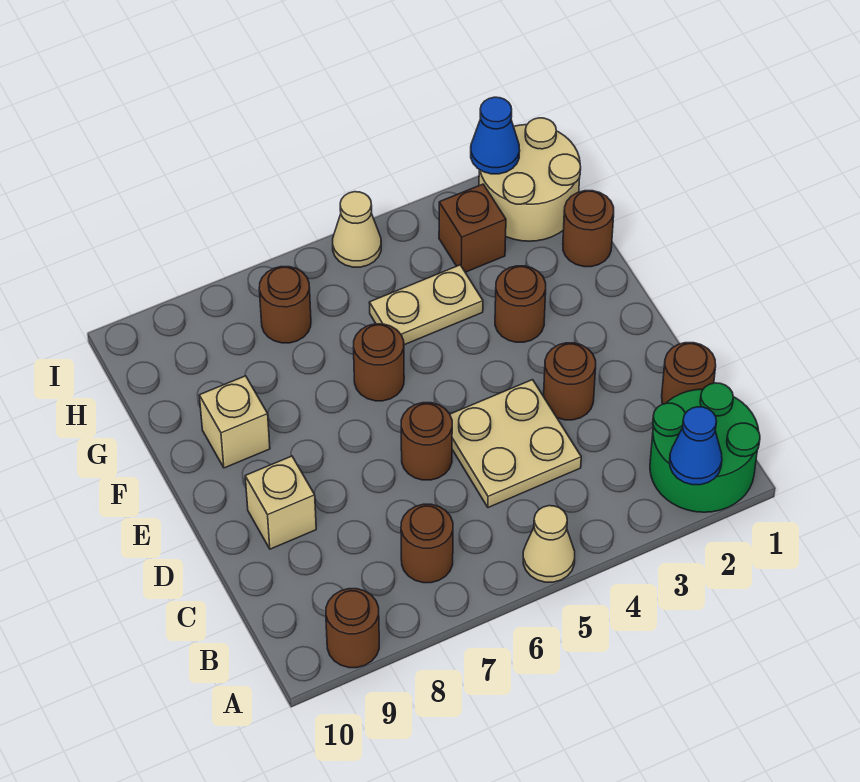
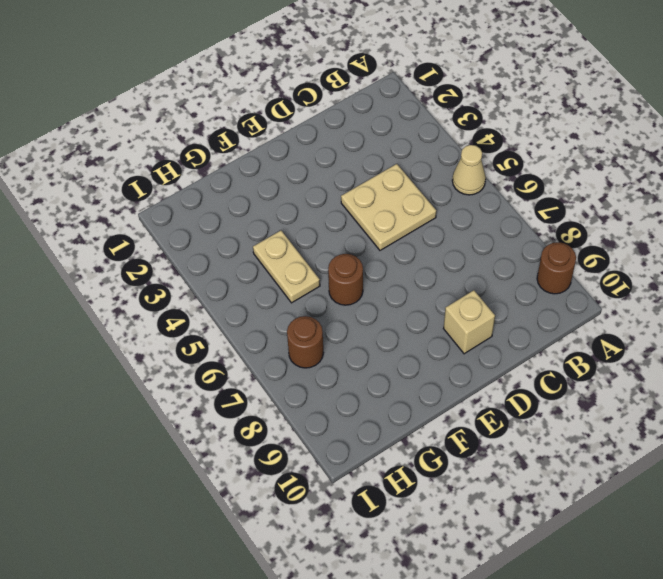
none -> green round brick A1:B2 level 1
none -> brown round brick B7 level 1
none -> brown round brick C1 level 1

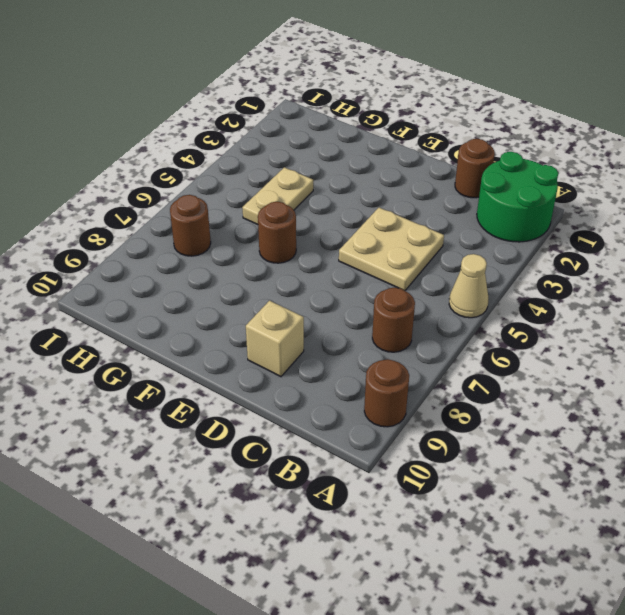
none -> brown round brick D3 level 1
none -> brown round brick D6 level 1
none -> brown round brick F3 level 1

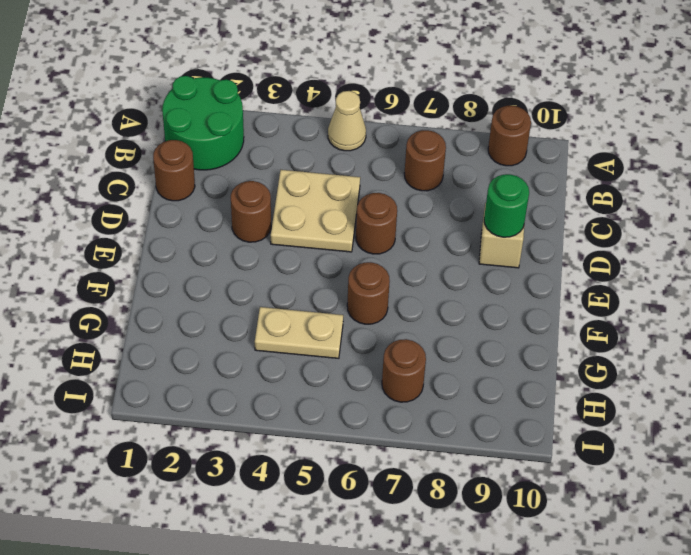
green round brick D9 level 2 -> none
none -> brown round brick F3 level 1
none -> tan brick F9 level 1
none -> brown round brick G1 level 1

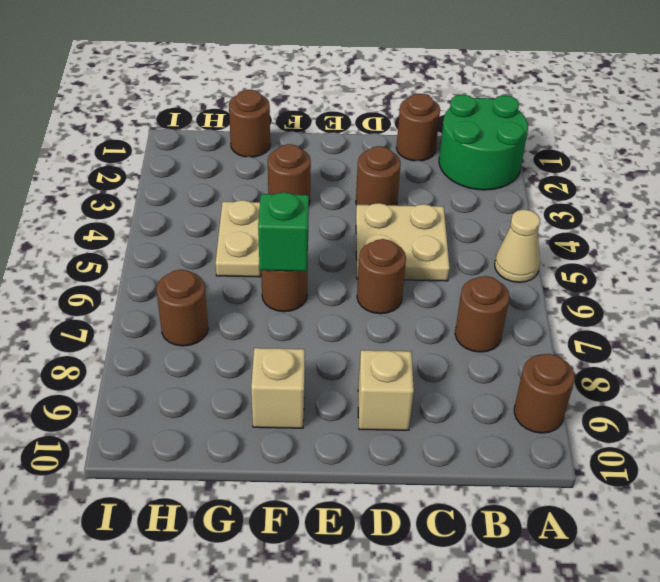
green brick F6 level 2 -> none
none -> tan round brick H1:I2 level 1
none -> brown brick H3 level 1
none -> tan cone I5 level 1

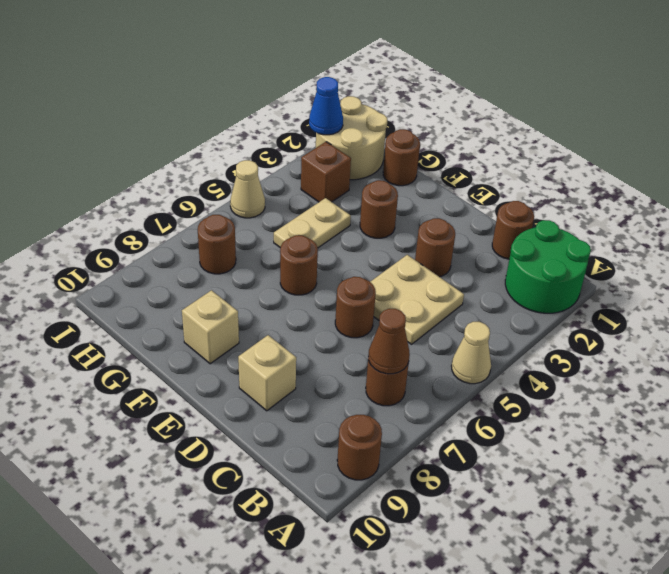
brown cone B7 level 2 -> none
none -> blue cone A2 level 2

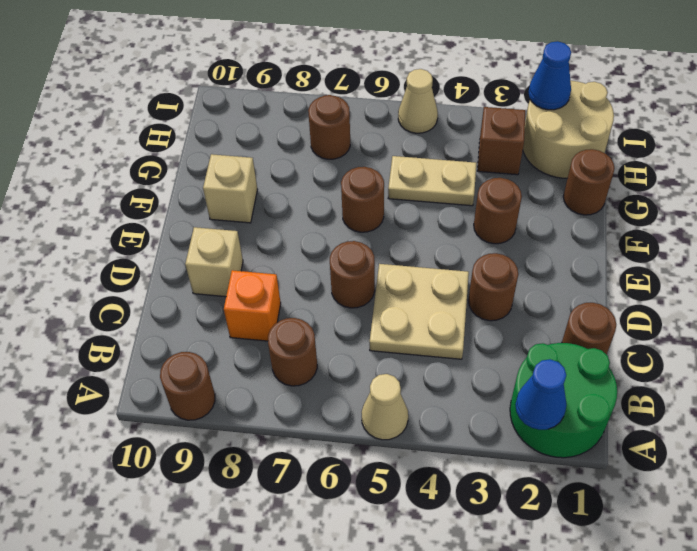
orange brick C8 level 1 -> none

